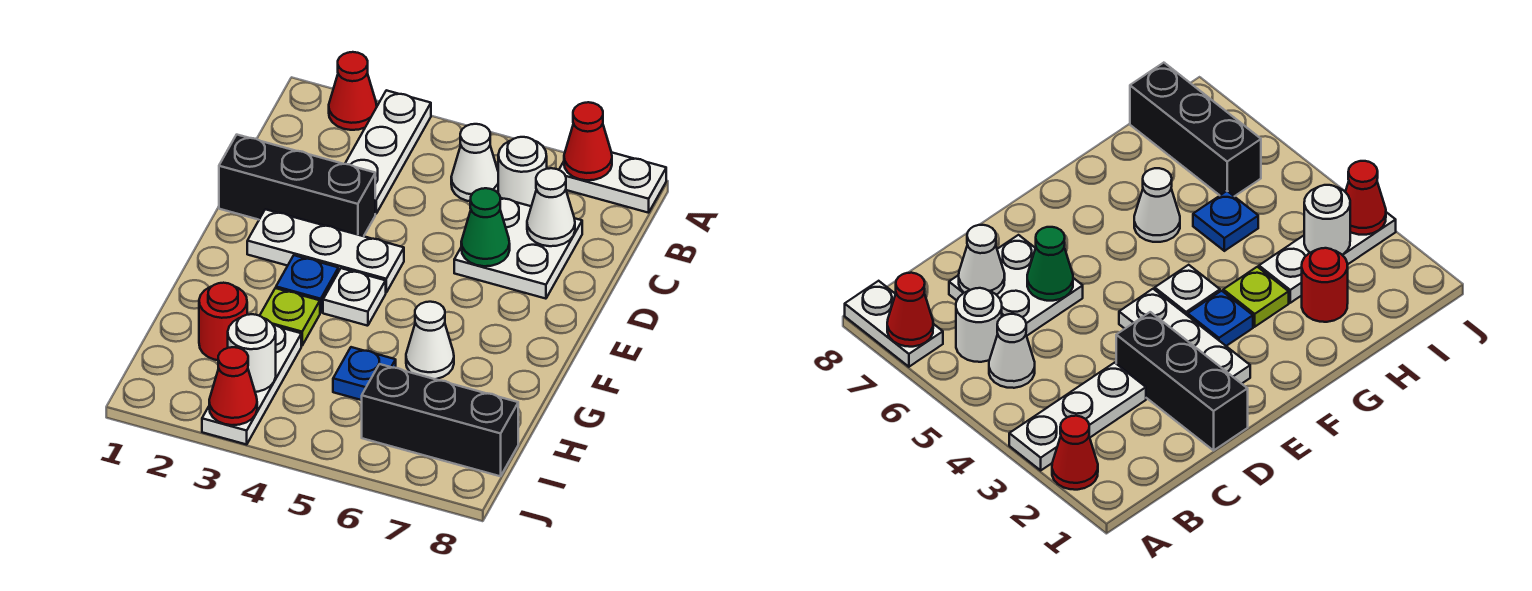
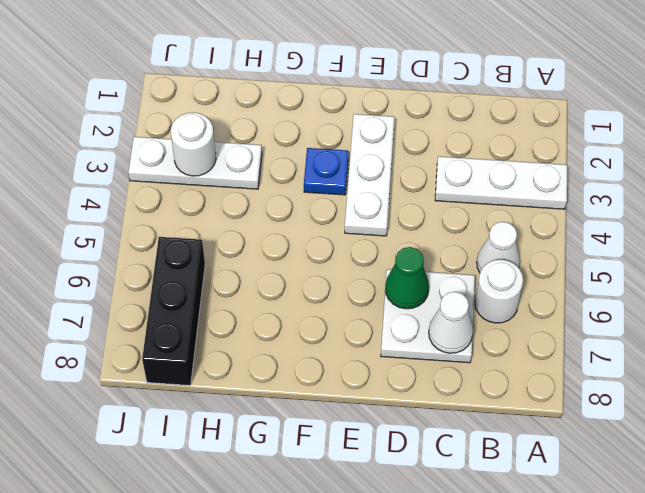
none -> red cone A2 level 1
none -> white plate A7:A8 level 1
none -> black brick D1:D3 level 1

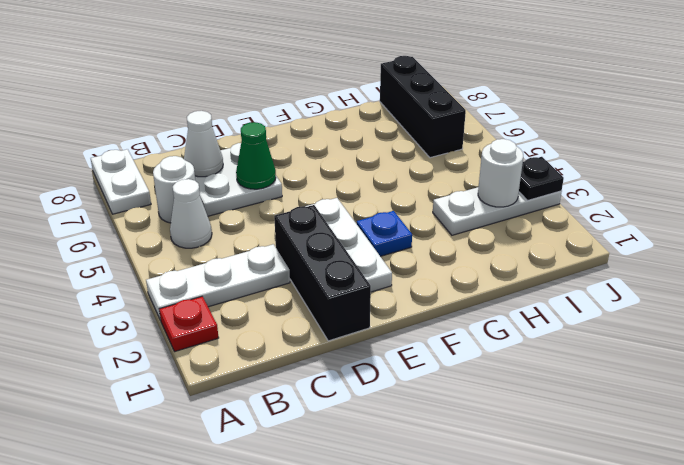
red plate A2 level 1 -> red cone A2 level 1
black plate J3 level 2 -> red cone J3 level 2
none -> white plate F4 level 1
none -> lime plate G3 level 1
none -> white cone G6 level 1

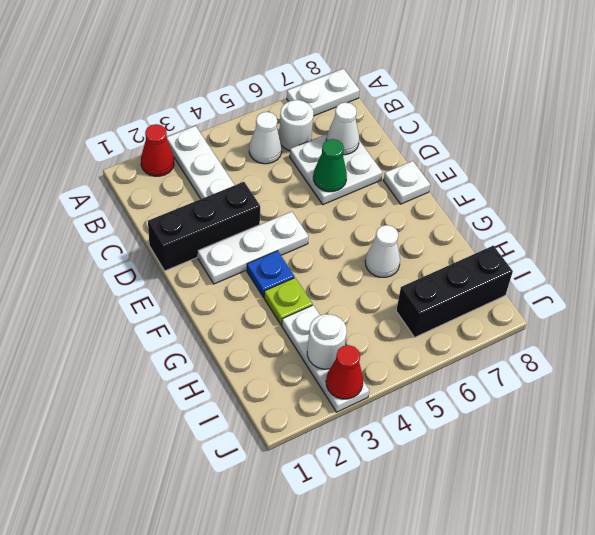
white plate E8 level 1 -> white plate F4 level 1
none -> red round brick H2 level 1
none -> blue plate H5 level 1
none -> red cone A7 level 2

